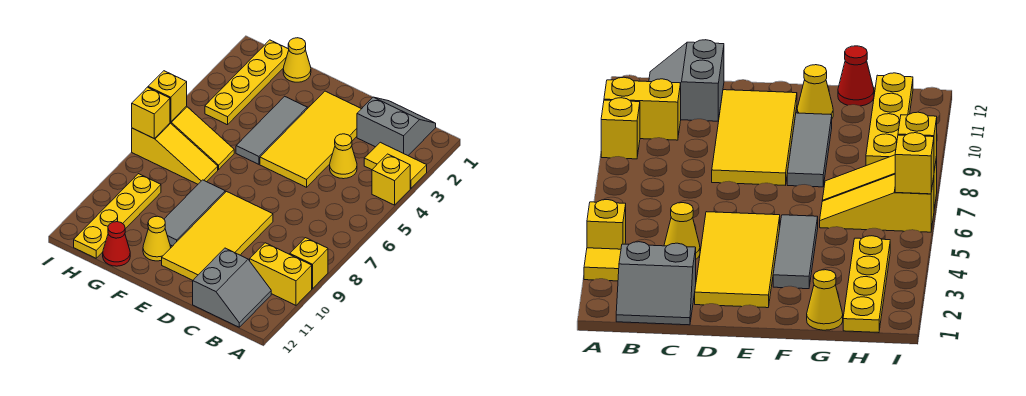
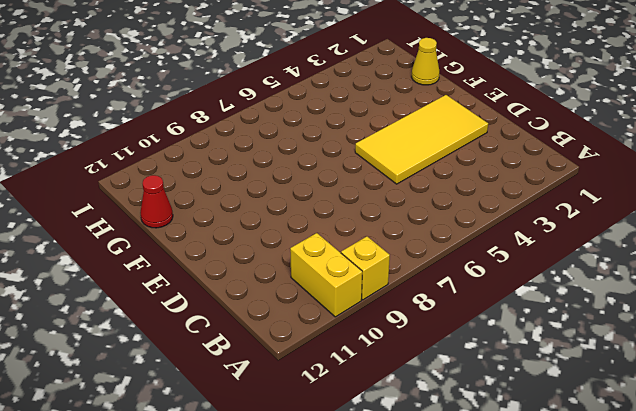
none -> yellow tile A3:B3 level 1
none -> yellow brick A4 level 1
none -> grey slope B1:C2 level 1 top 2

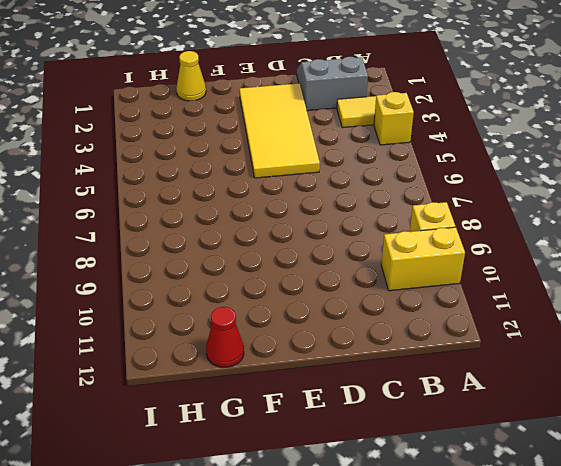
none -> grey slope B11:C12 level 1 top C
none -> yellow cone C4 level 1
none -> yellow tile D8:E11 level 1

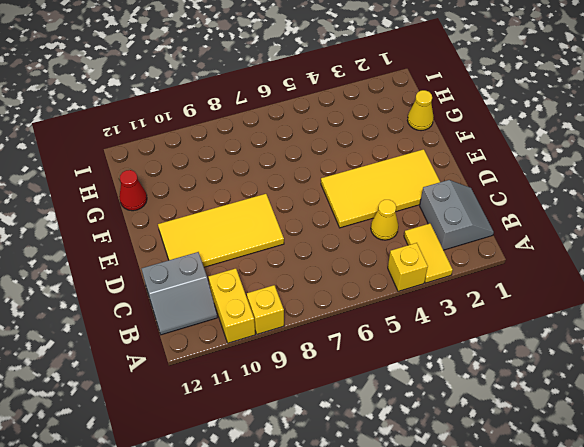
none -> grey tile F3:F5 level 1
none -> grey tile F8:F10 level 1
none -> yellow cone F11 level 1

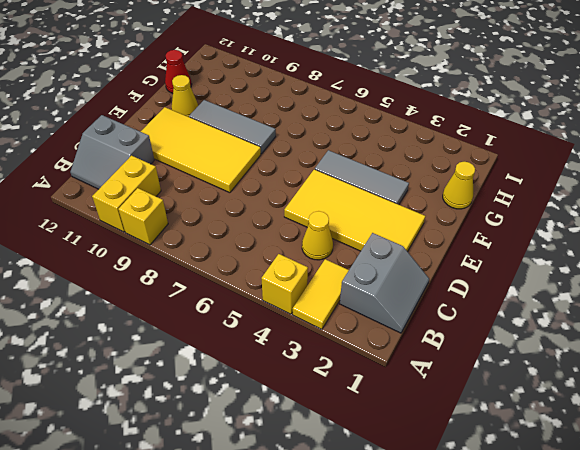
none -> yellow slope G6:I6 level 1 top I
none -> yellow slope G7:I7 level 1 top I
none -> yellow plate H1:H4 level 1

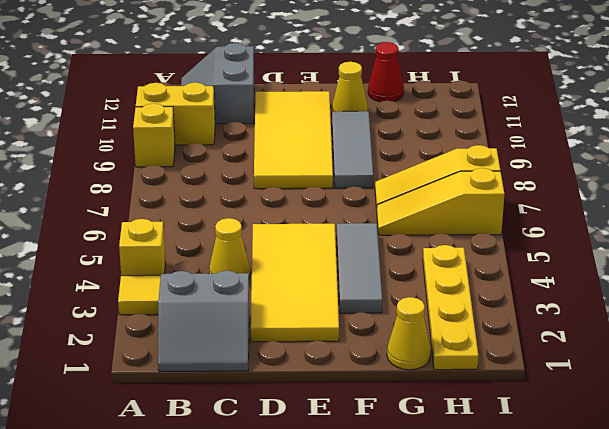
none -> yellow plate H9:H12 level 1
none -> yellow brick I6 level 2
none -> yellow brick I7 level 2

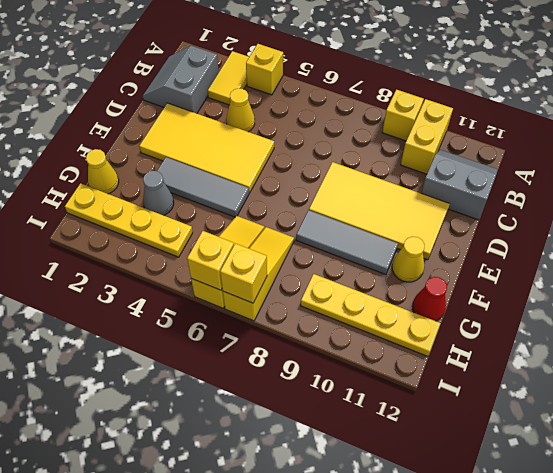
grey cone G3 level 1 -> none

